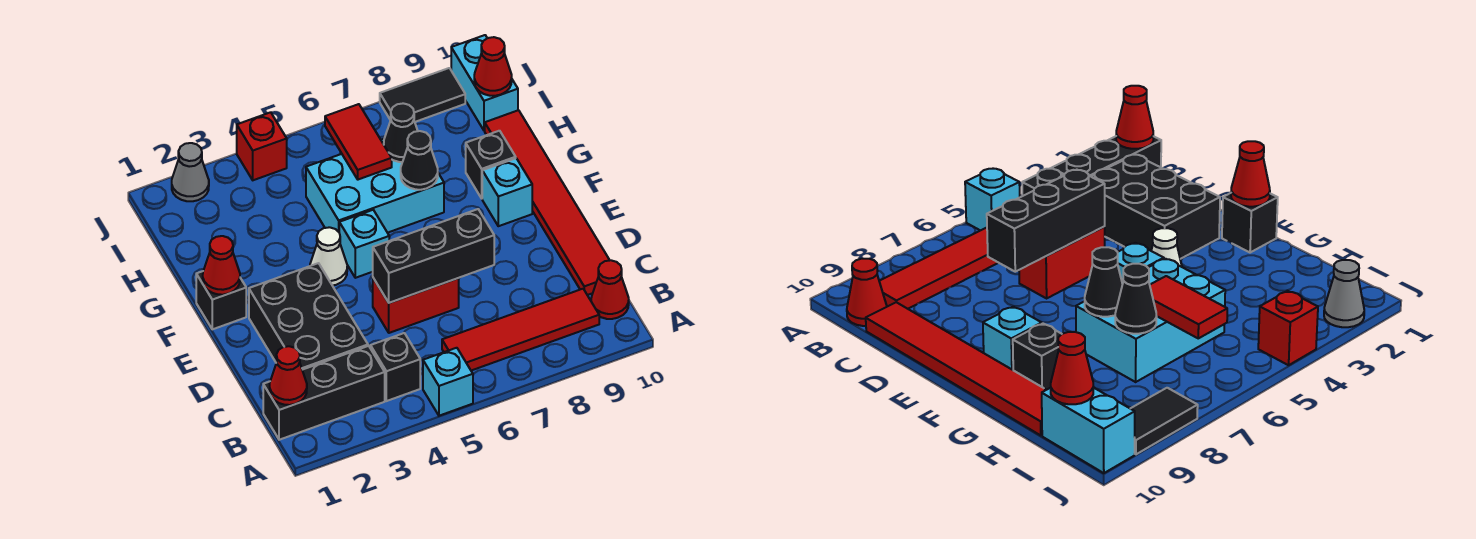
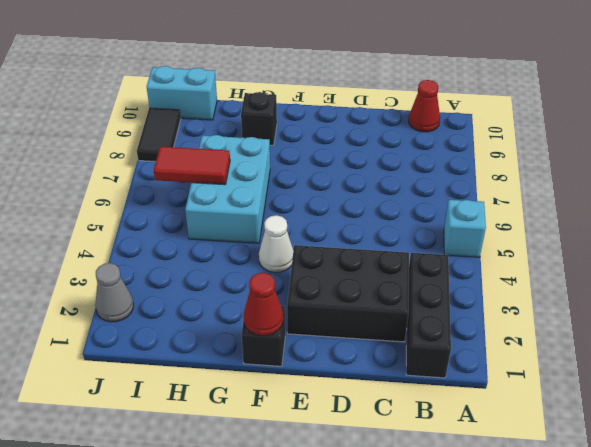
none -> black brick B4 level 1
none -> red tile B6:B9 level 1
none -> red tile C10:H10 level 1

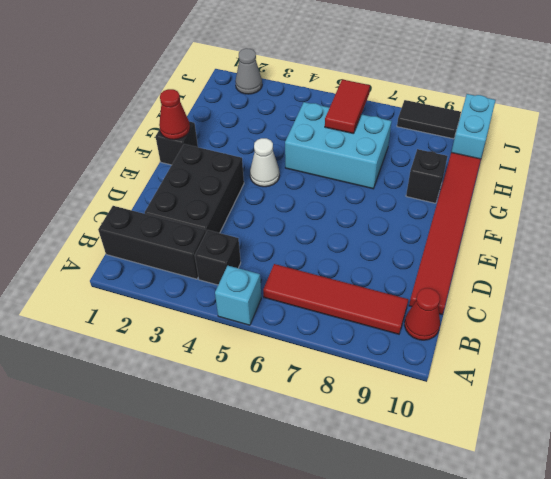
none -> red brick D5:D6 level 1
none -> cyan brick F5 level 1
none -> cyan brick F9 level 1

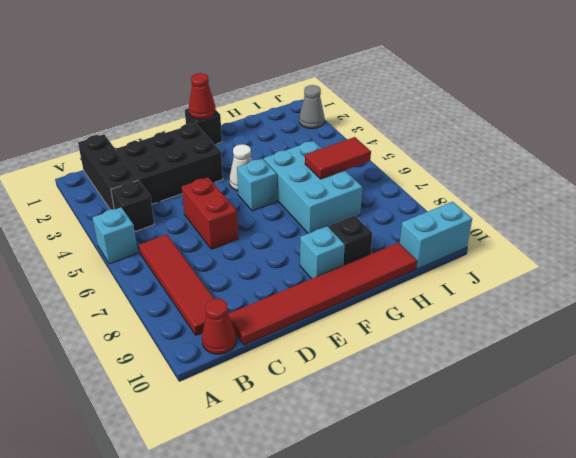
none -> red brick J4 level 1
none -> black tile J8:J9 level 1
none -> red cone B1 level 2

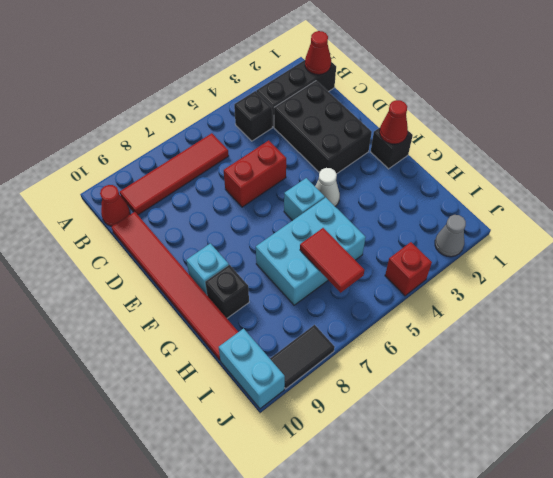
none -> cyan brick A5 level 1
none -> black brick D5:D7 level 2
none -> black cone G7 level 2

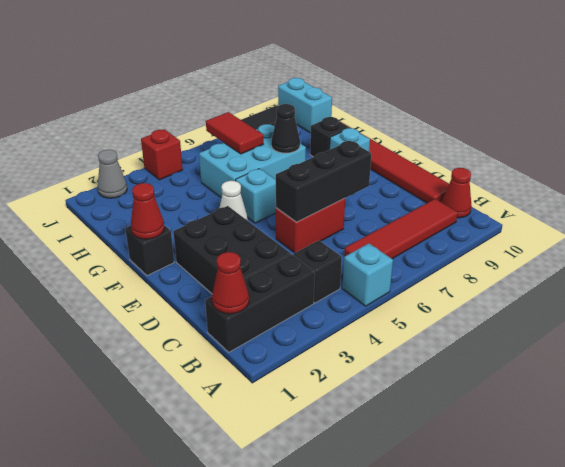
none -> black cone H7 level 2
none -> red cone I10 level 2

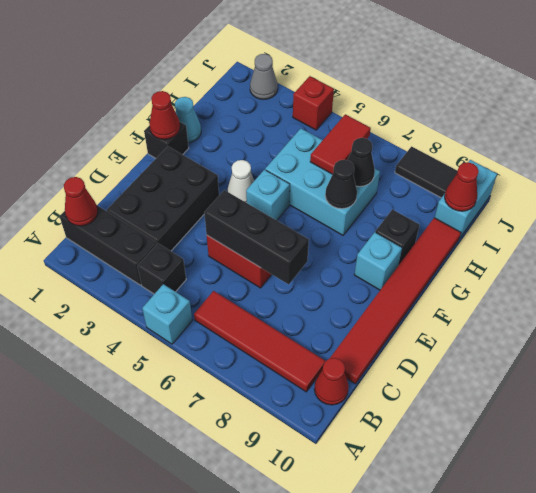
cyan cone G1 level 1 -> none

